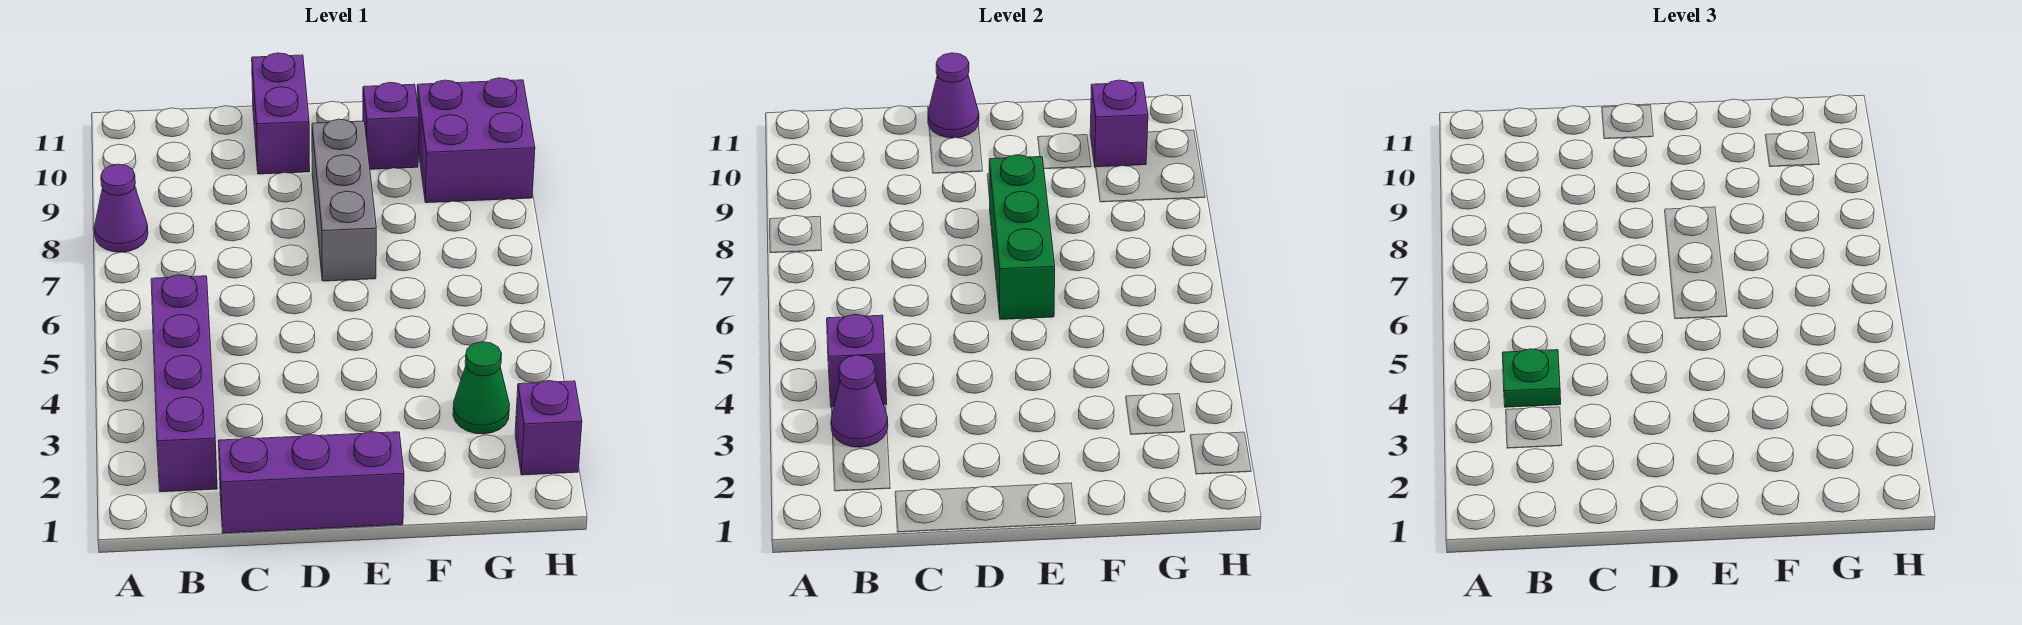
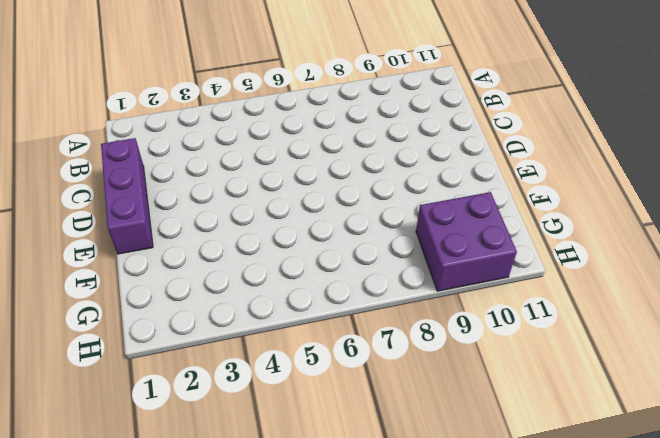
none -> purple cone A8 level 1
none -> purple brick B2:B5 level 1
none -> purple brick D10:D11 level 1

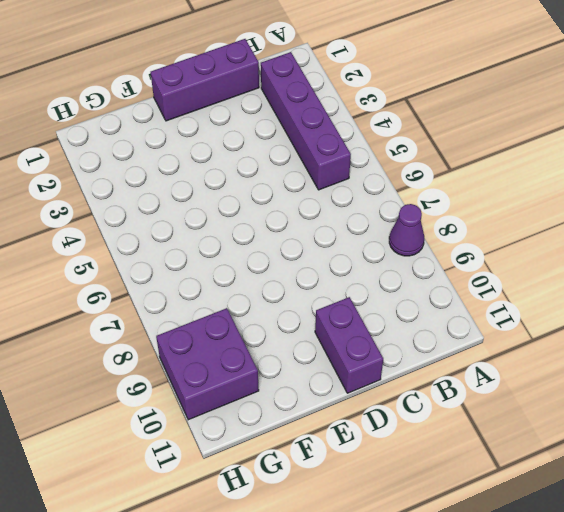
none -> grey brick E7:E9 level 1
none -> purple brick F10 level 1
none -> green cone G3 level 1

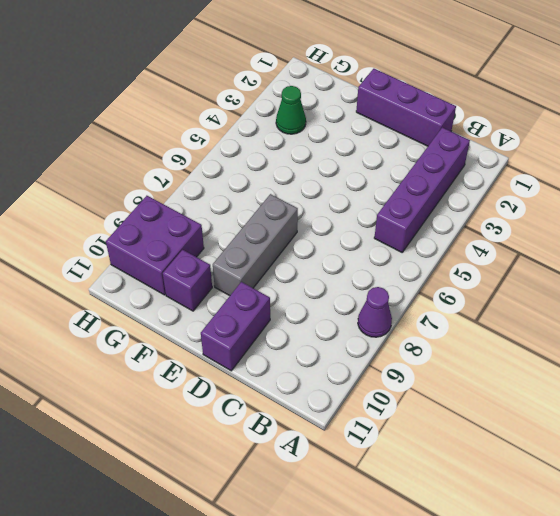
none -> purple brick H2 level 1
none -> purple cone B3 level 2
none -> purple brick B4 level 2

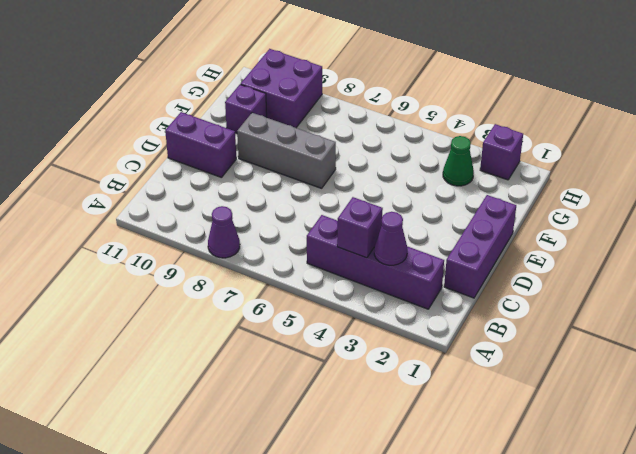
none -> purple cone D11 level 2
none -> green brick E6:E8 level 2
none -> purple brick G10 level 2

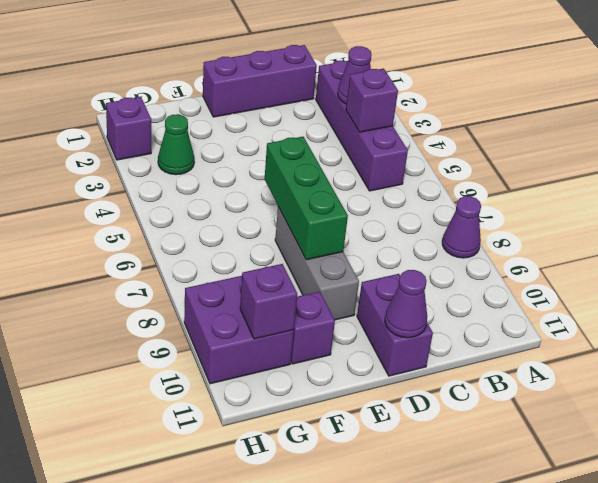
none -> green plate B4 level 3

